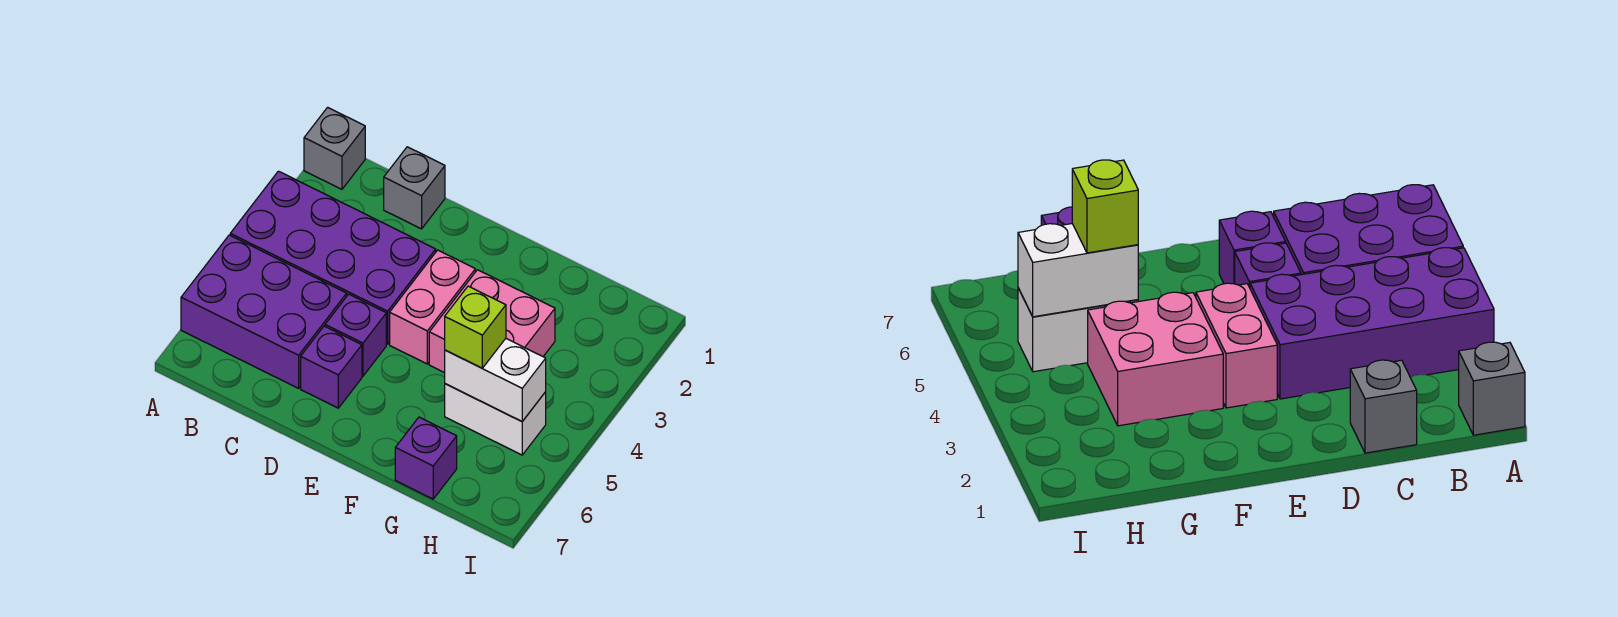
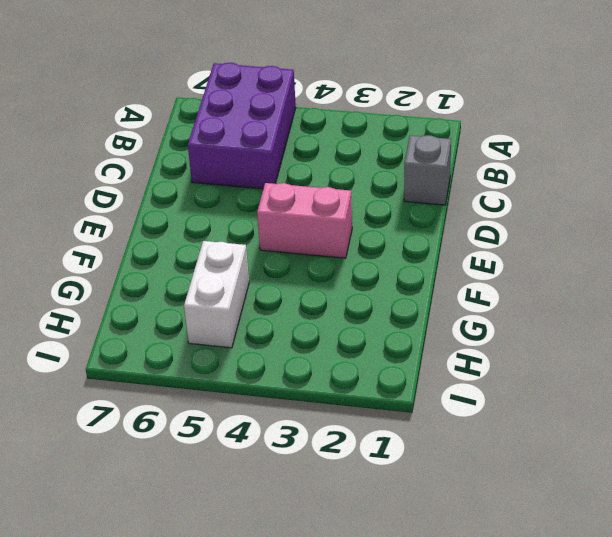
none -> grey brick A1 level 1
none -> purple brick A3:D4 level 1
none -> purple brick D5 level 1

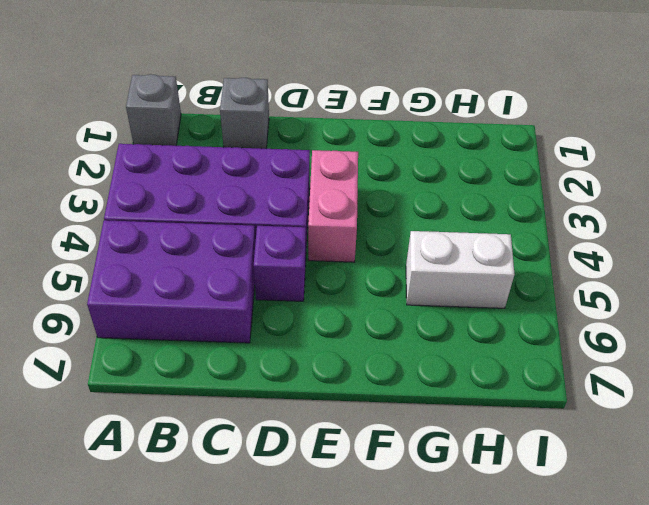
none -> purple brick D6 level 1
none -> pink brick F3:G4 level 1
none -> purple brick G7 level 1

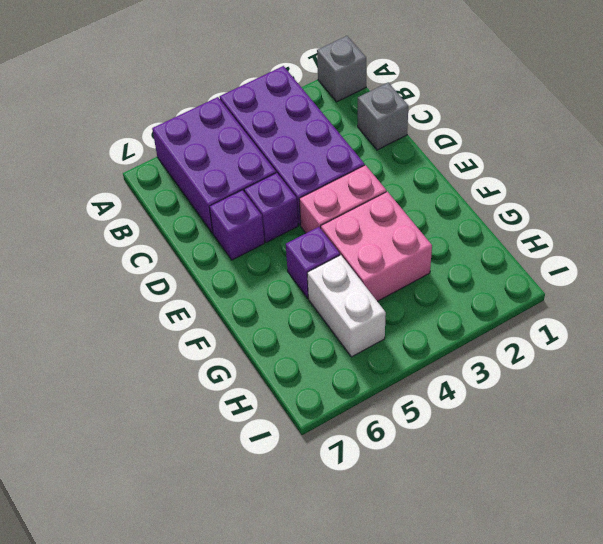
purple brick F5 level 1 -> purple brick G7 level 1
none -> white brick G5:H5 level 2
none -> lime brick G5 level 3

